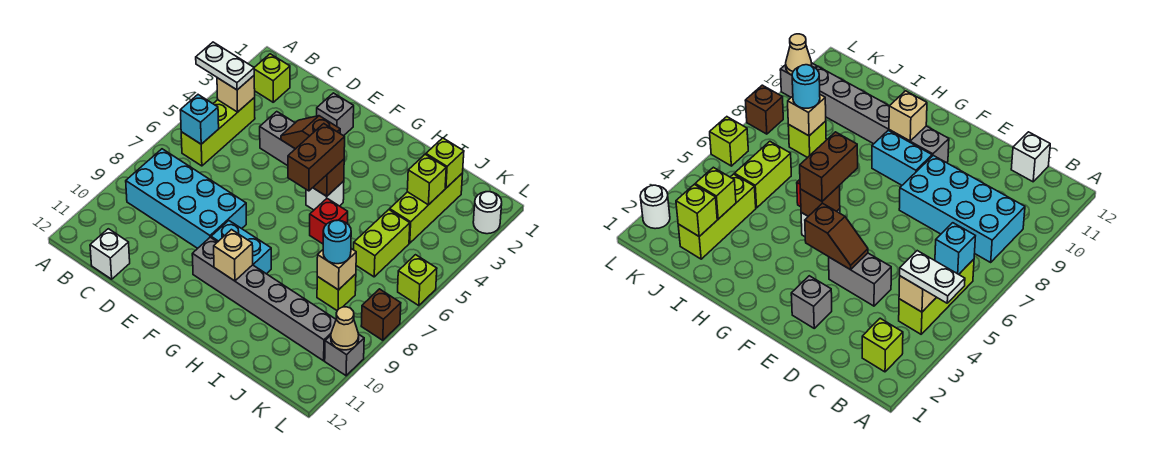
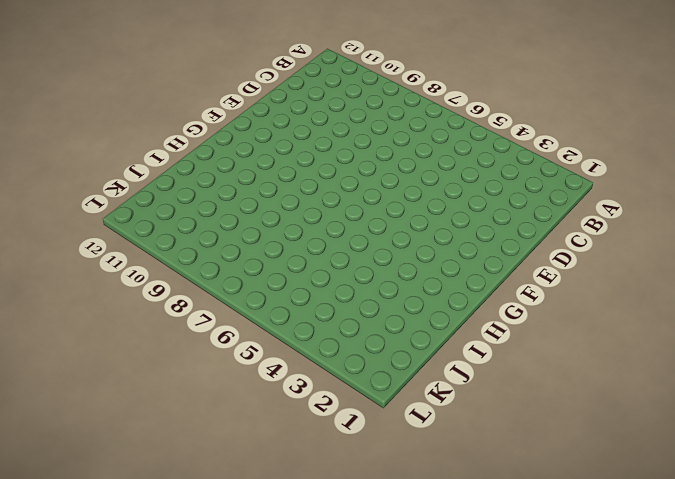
none -> lime brick B2 level 1
none -> lime brick B4:B6 level 1
none -> cyan brick B8:E9 level 1

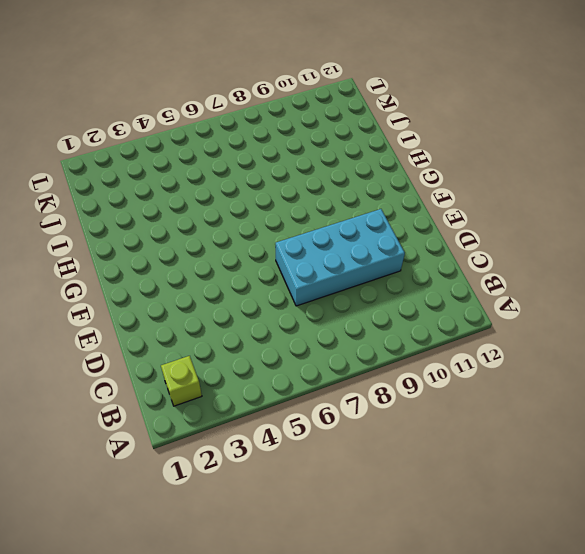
cyan brick D7:E10 level 1 -> cyan brick B8:E9 level 1
none -> lime brick B4:B6 level 1
none -> white brick C12 level 1
none -> grey brick D4:E4 level 1

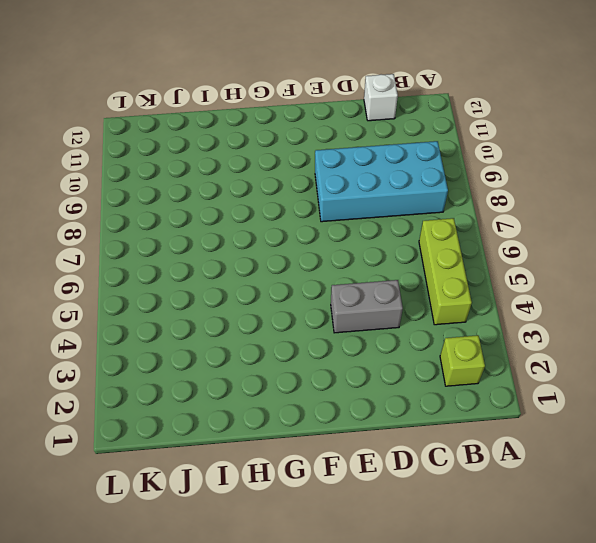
none -> grey brick E2 level 1
none -> cyan brick F9:G9 level 1
none -> grey brick F10:K10 level 1

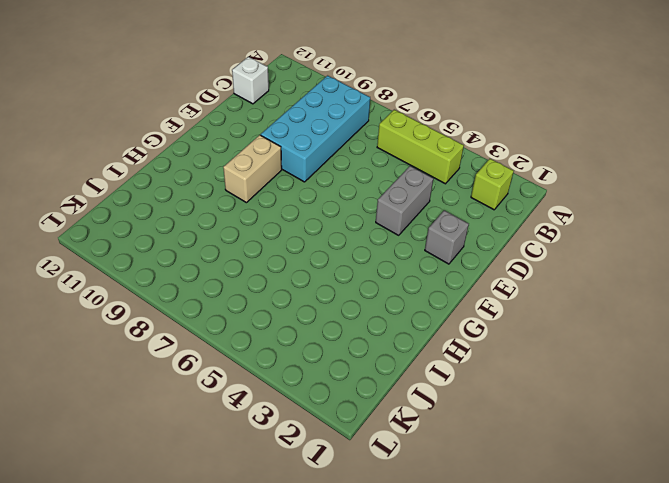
tan brick F9:G9 level 1 -> cyan brick F9:G9 level 1
none -> grey brick F10:K10 level 1
none -> white brick G5 level 1
none -> red brick H6 level 1

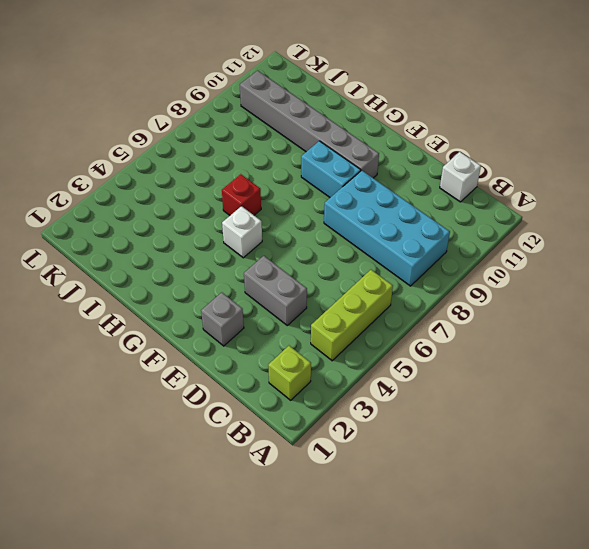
none -> lime brick J2:J4 level 1
none -> lime brick J5:J6 level 1
none -> lime brick J8 level 1

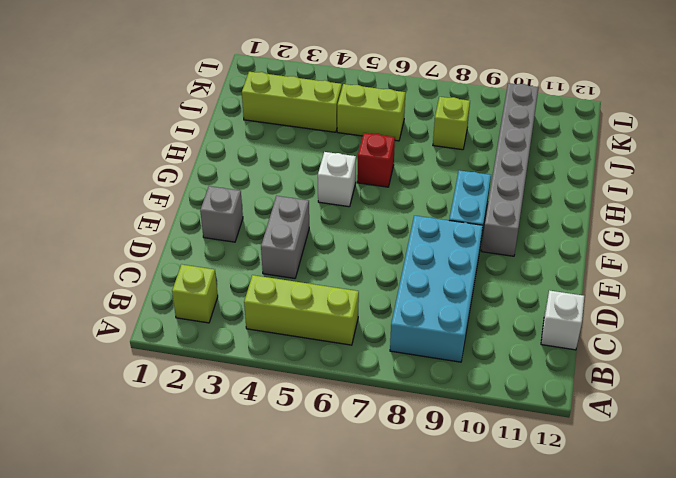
none -> white round brick L2 level 1
none -> lime brick L6 level 1
none -> brown brick L8 level 1

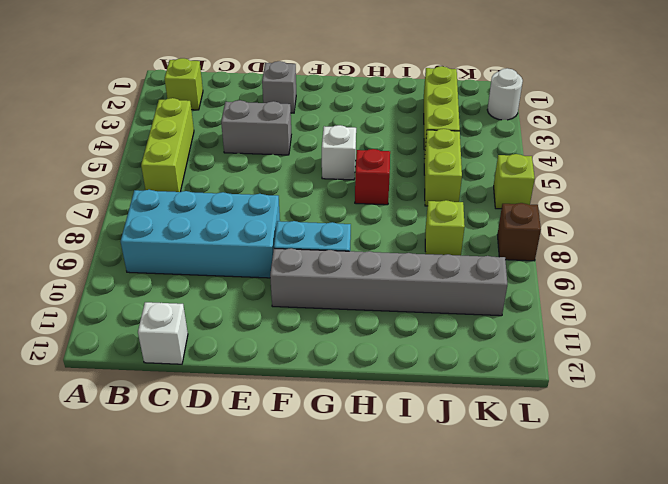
none -> grey brick L10 level 1
none -> tan brick B4 level 2
none -> cyan brick B6 level 2

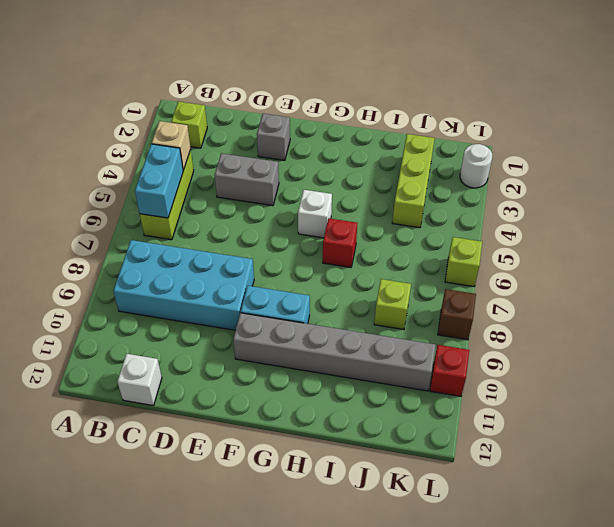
cyan brick B5:B6 level 2 -> cyan brick B6 level 2
red brick L10 level 1 -> grey brick L10 level 1
none -> lime brick J5:J6 level 1
none -> brown slope E4:F4 level 2 top F
none -> brown brick G5 level 2

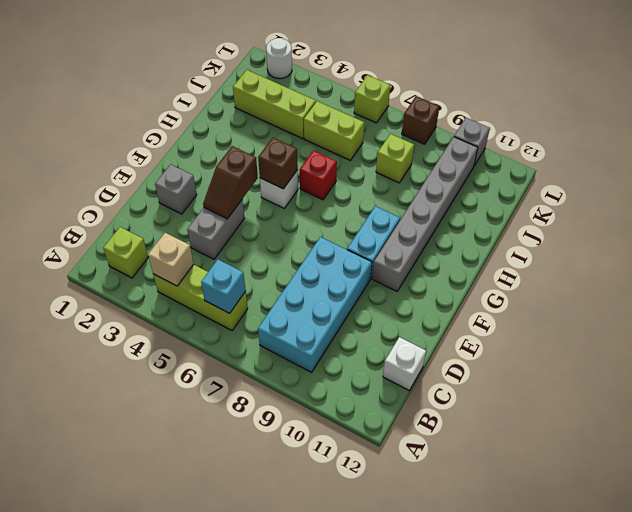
none -> tan brick G10 level 2
none -> lime brick J2 level 2
none -> lime brick J3 level 2

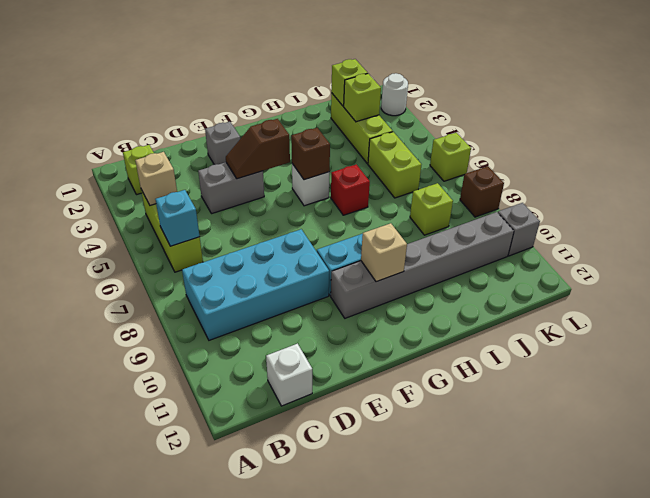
none -> tan brick J8 level 2
none -> tan cone L10 level 2
none -> white plate A4:B4 level 3

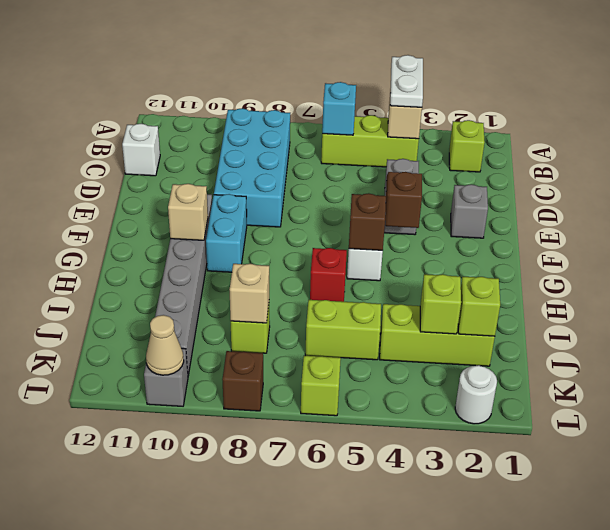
none -> brown brick G5:G6 level 3
none -> cyan round brick J8 level 3

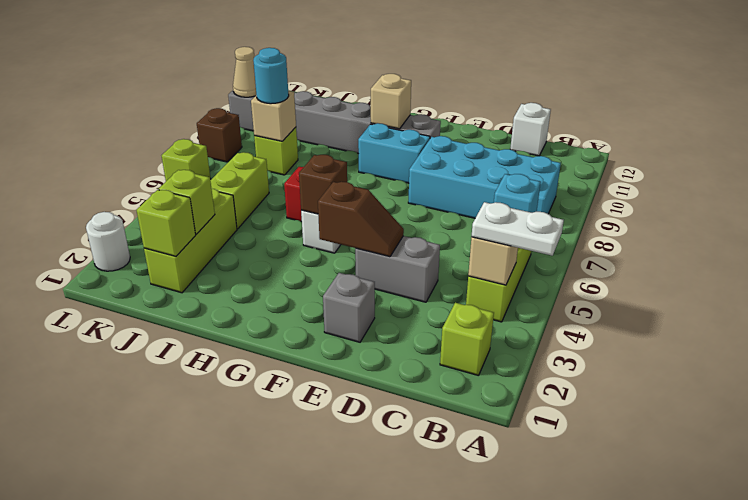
none -> brown brick G5:G6 level 3

